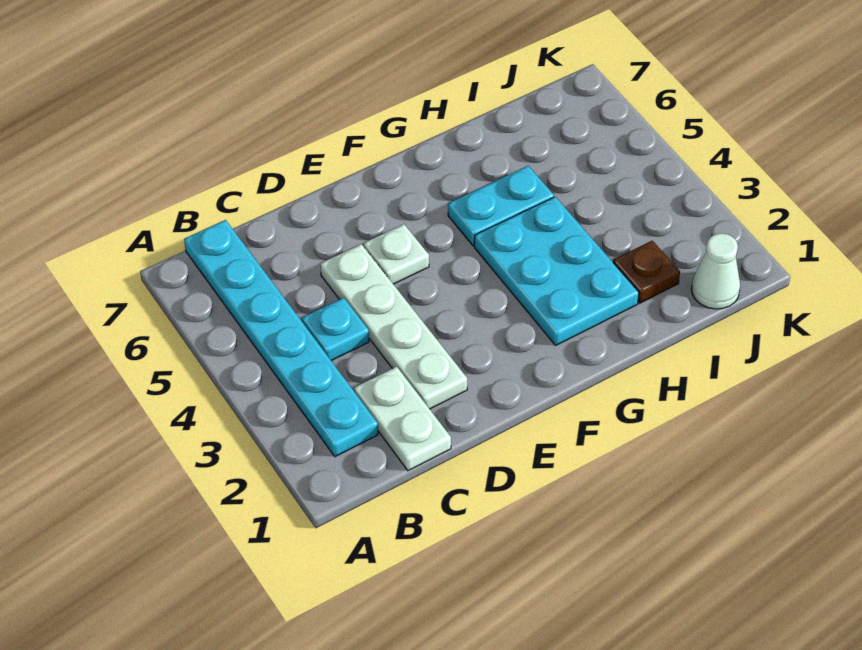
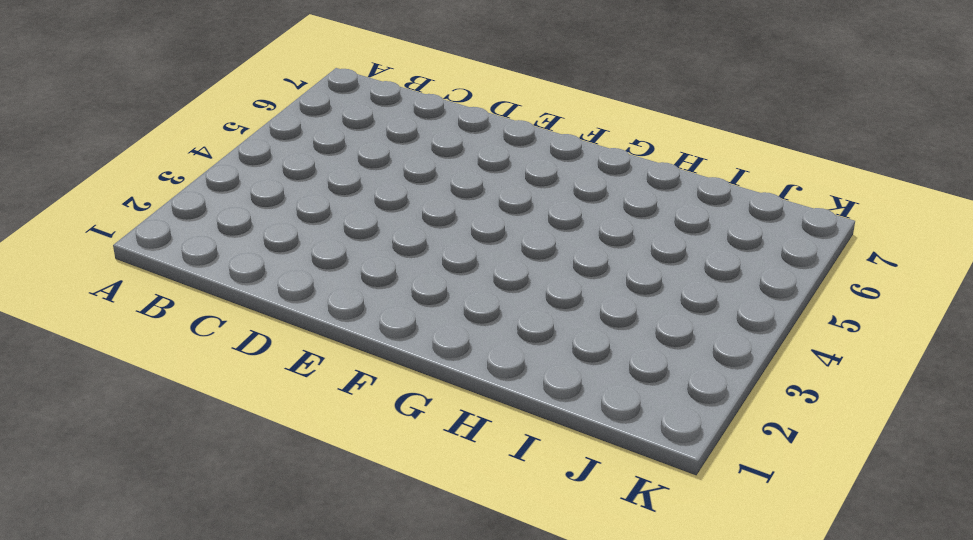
none -> cyan plate B2:B7 level 1
none -> white plate C1:C2 level 1

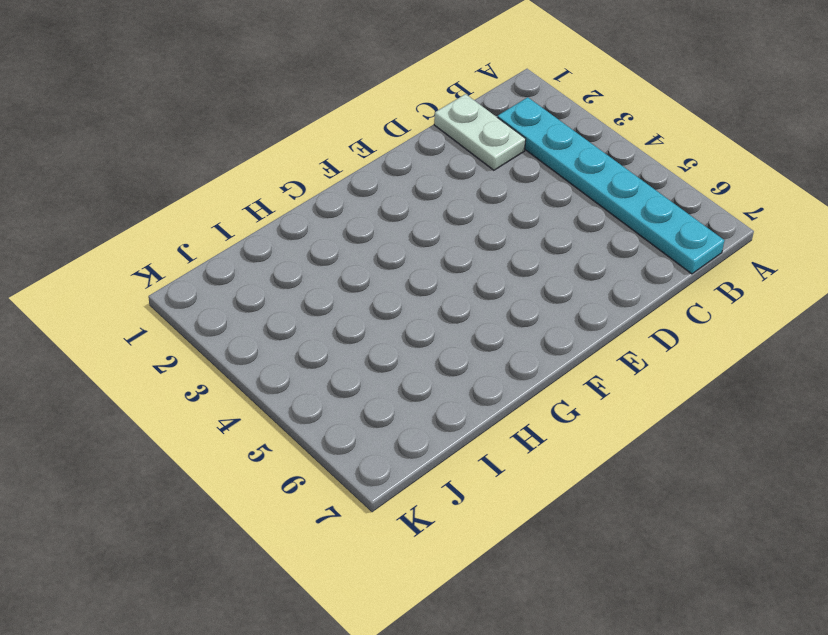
none -> cyan plate C4 level 1
none -> white plate D2:D5 level 1

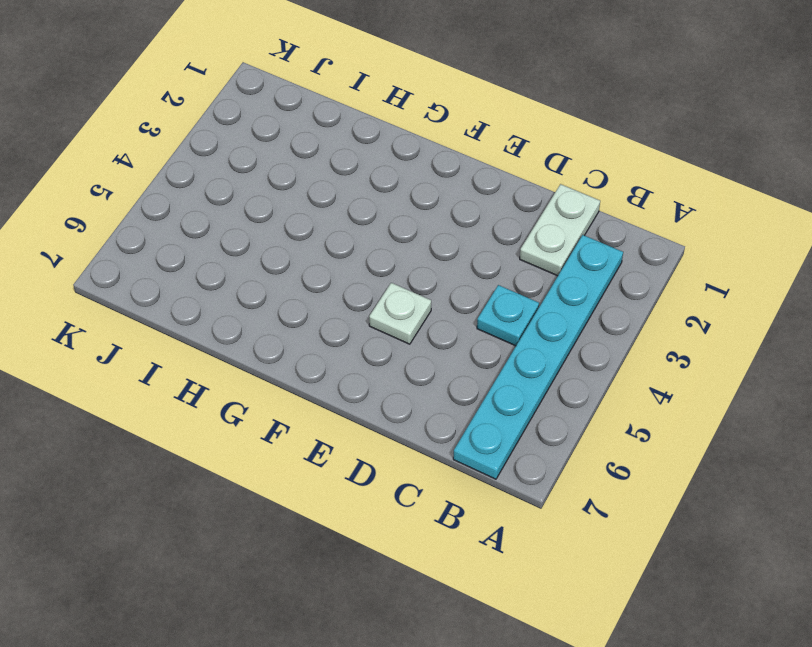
none -> white plate D2:D5 level 1
none -> cyan plate G2:H4 level 1

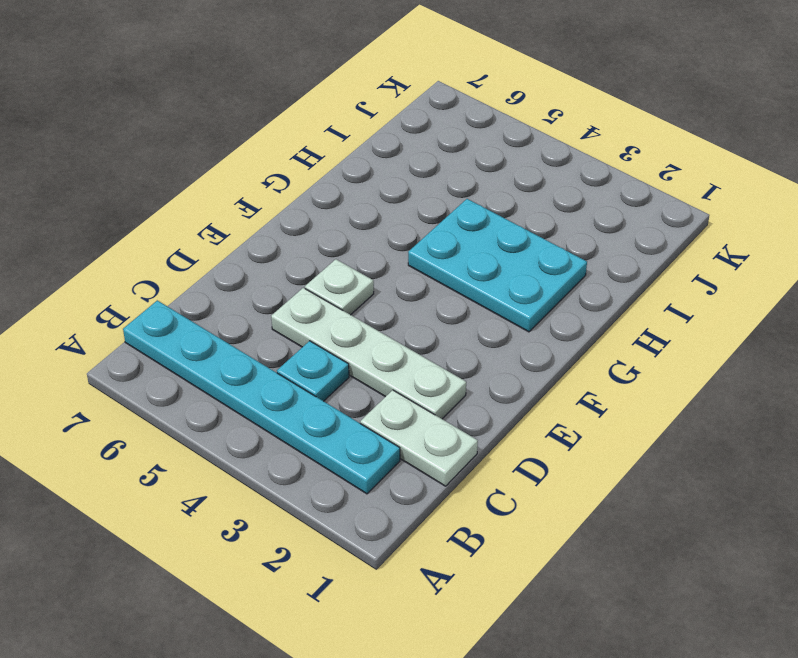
none -> cyan plate G5:H5 level 1
none -> brown plate I2 level 1

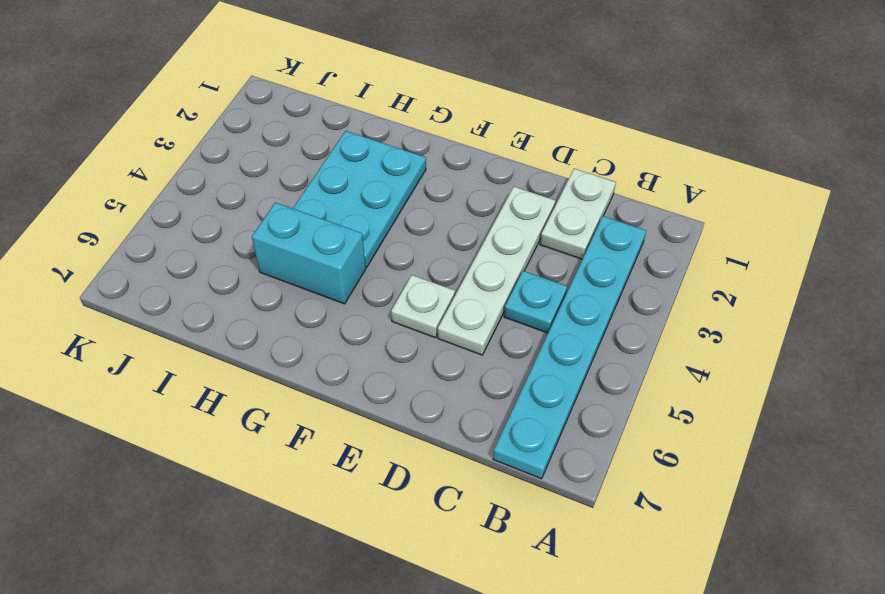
cyan brick G5:H5 level 1 -> cyan plate G5:H5 level 1
none -> brown plate I2 level 1
none -> white cone J1 level 1

